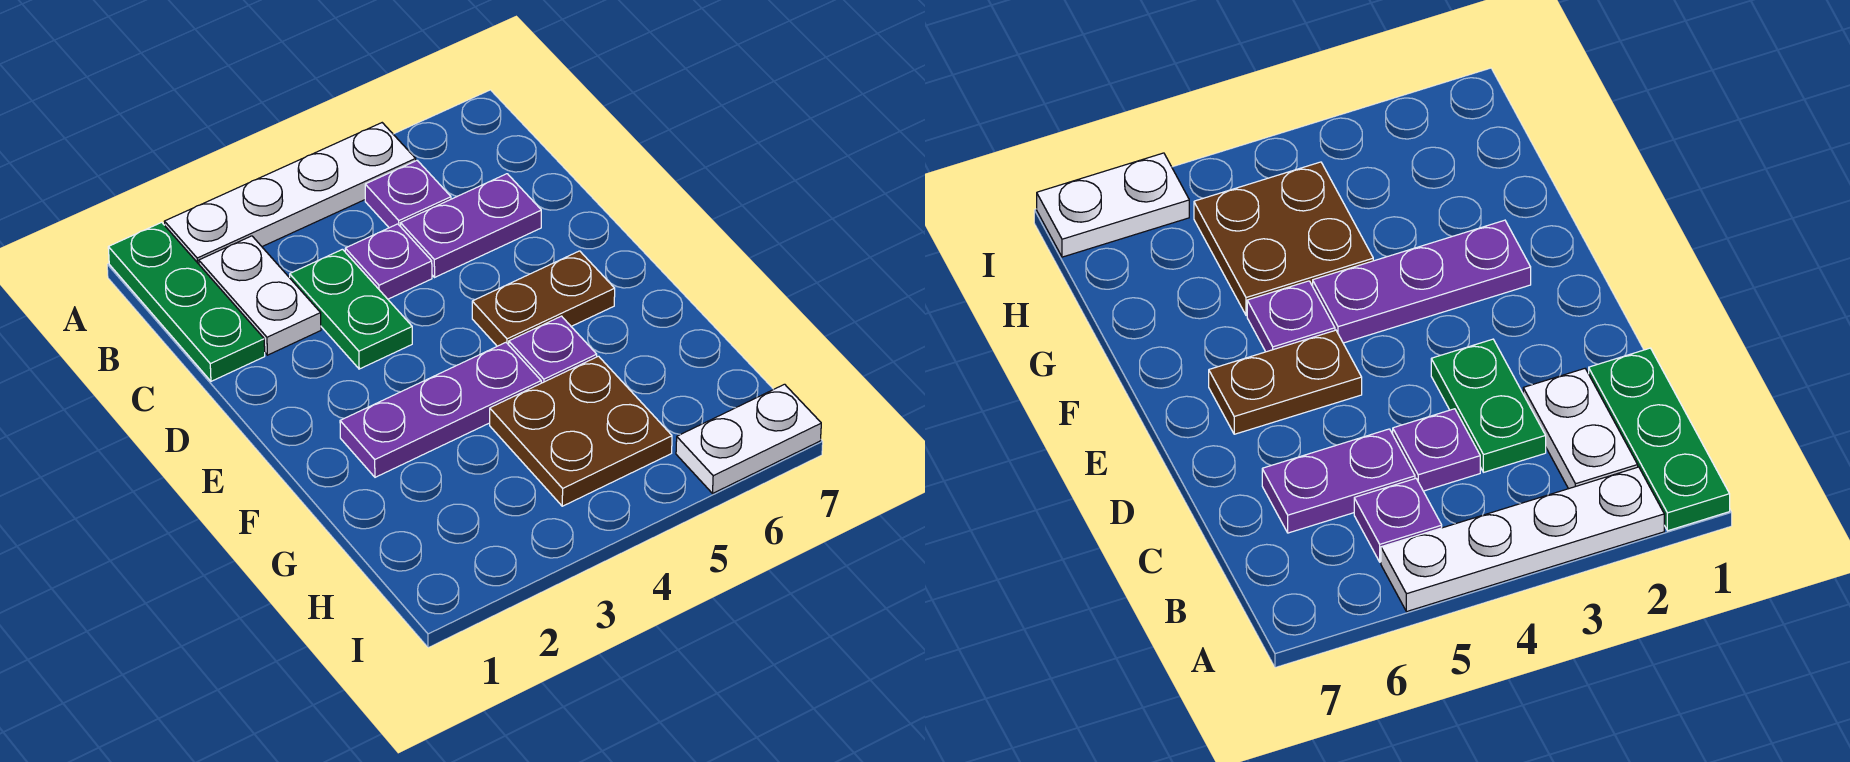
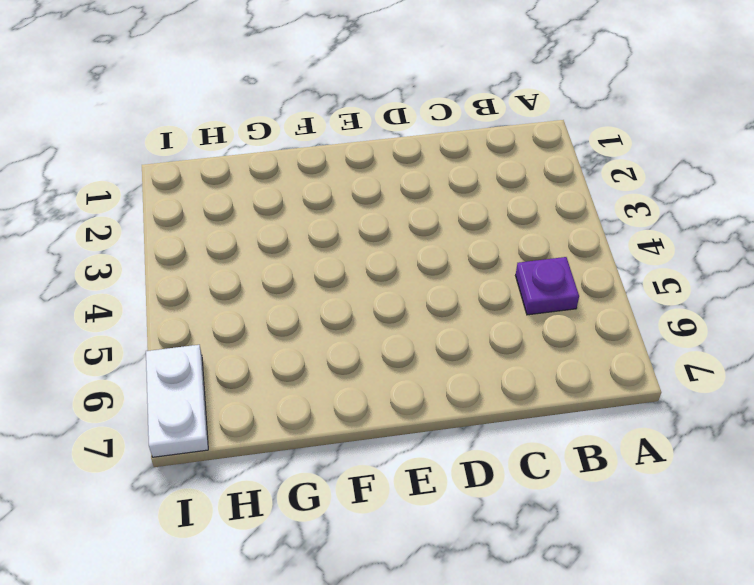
none -> green plate A1:C1 level 1
none -> white plate A2:A5 level 1
none -> white plate B2:C2 level 1

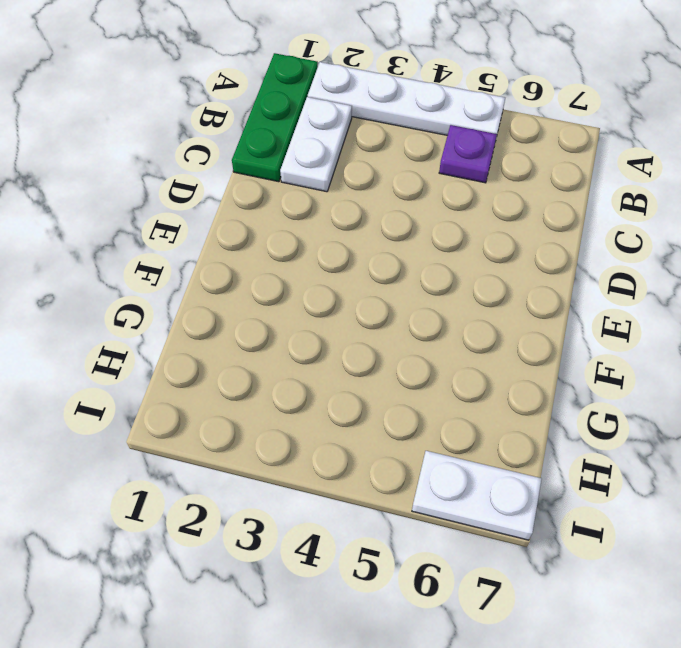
none -> green plate C3:D3 level 1
none -> purple plate C4 level 1
none -> purple plate C5:C6 level 1

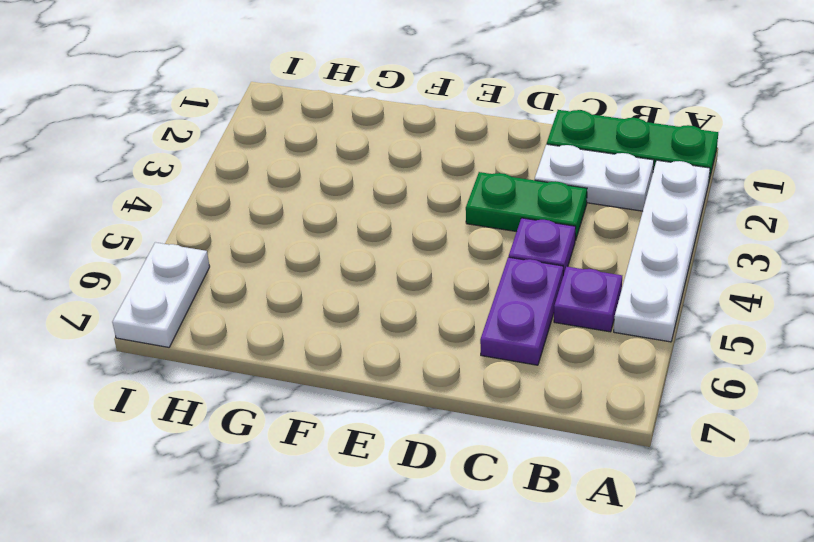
none -> brown plate E5:E6 level 1
none -> purple plate F2:F4 level 1
none -> purple plate F5 level 1

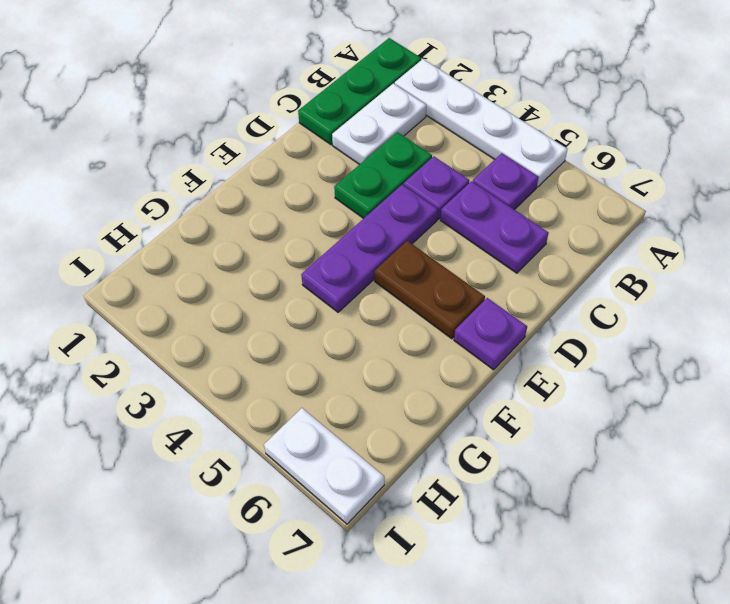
purple plate D4:F4 level 1 -> purple plate F2:F4 level 1
purple plate E7 level 1 -> purple plate F5 level 1
none -> brown plate G4:H5 level 1

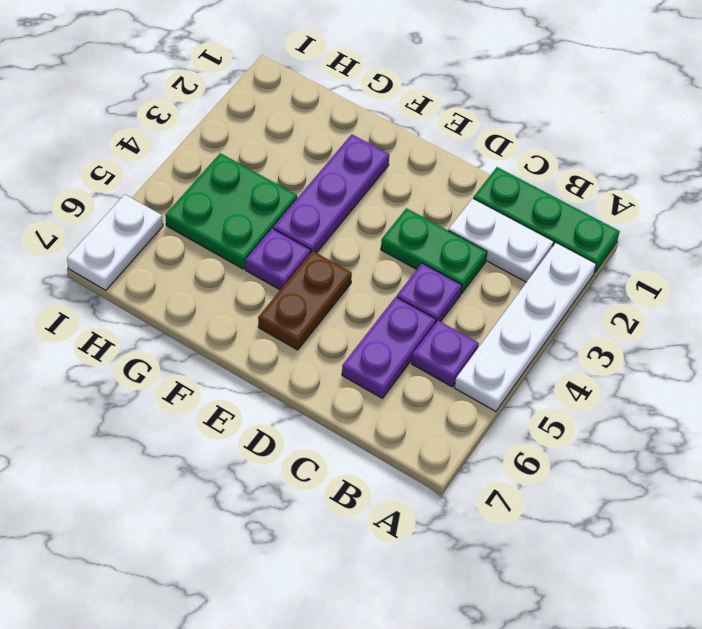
green plate G4:H5 level 1 -> brown plate G4:H5 level 1

